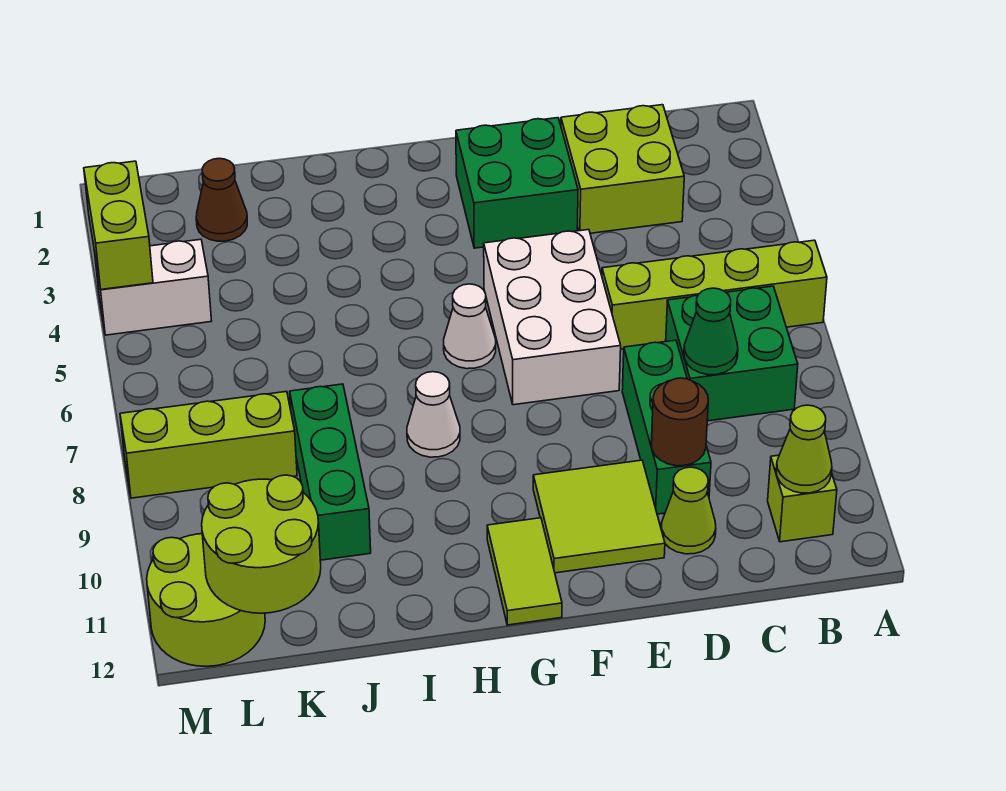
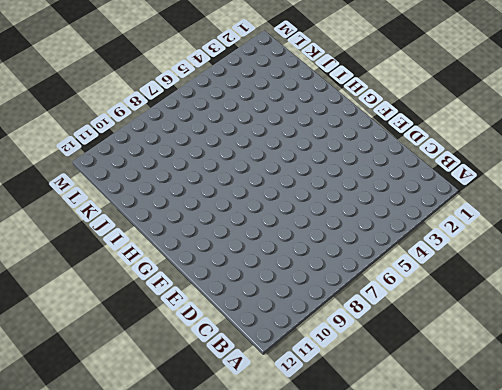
none -> lime brick A6:D6 level 1
none -> green brick B7:C8 level 1
none -> lime brick B11 level 1

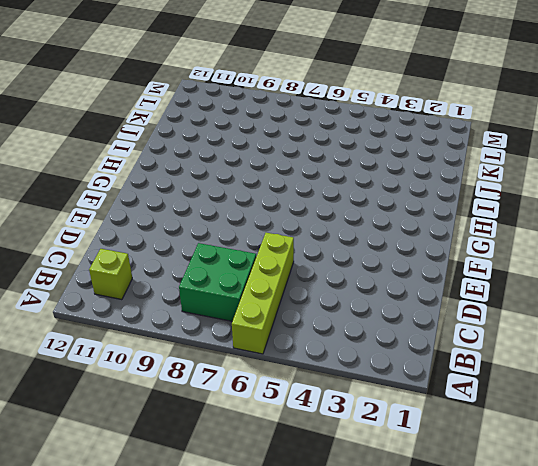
none -> lime brick C2:D3 level 1
none -> green brick D8:D10 level 1
none -> lime cone D11 level 1

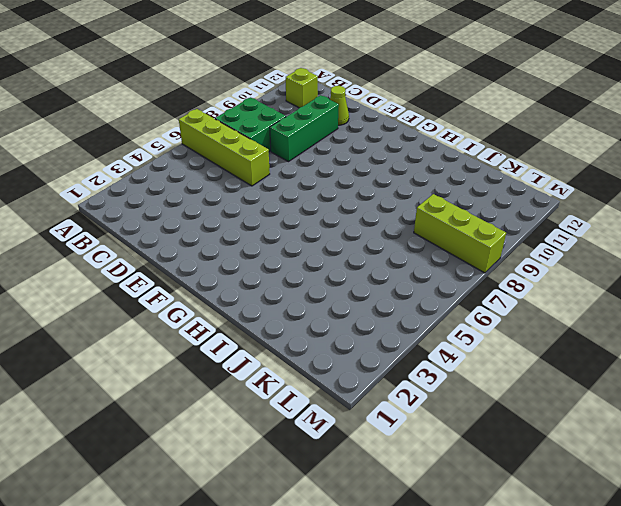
none -> lime brick C2:D3 level 1
none -> green brick E2:F3 level 1
none -> white brick E5:F7 level 1

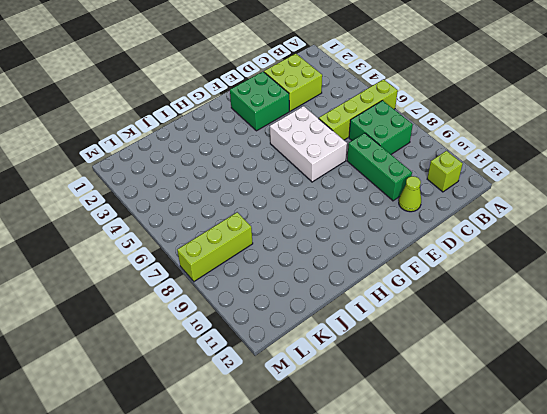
none -> lime tile E10:F11 level 1
none -> white cone G6 level 1
none -> lime tile G11:G12 level 1

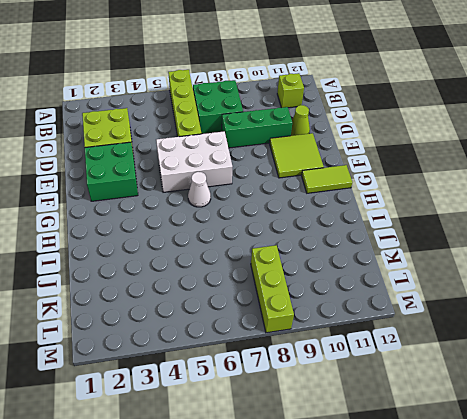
none -> white cone H8 level 1
none -> green brick J8:J10 level 1
none -> brown cone K2 level 1

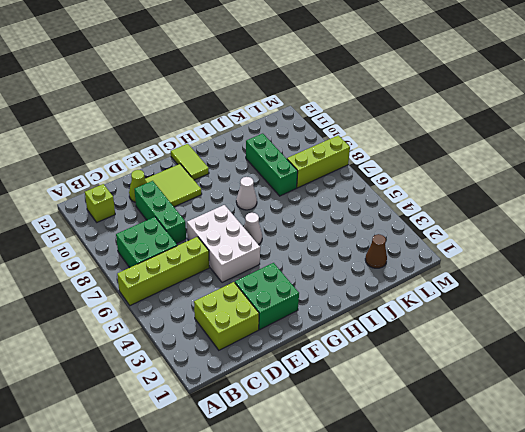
none -> white brick L4:M4 level 1
none -> lime round brick L11:M12 level 1
none -> lime cone B11 level 2

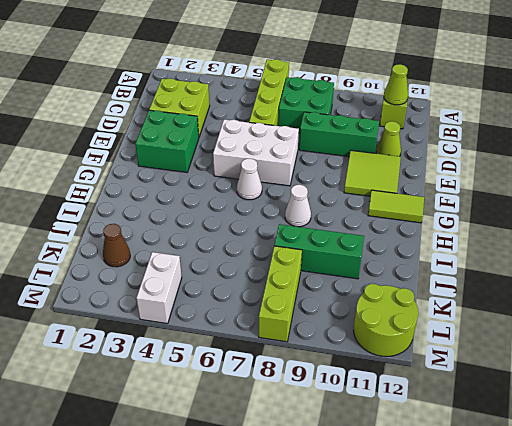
none -> green cone C8 level 2
none -> brown round brick D10 level 2
none -> lime round brick K11:L12 level 2

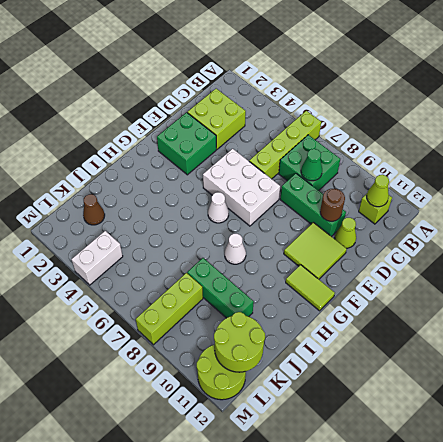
none -> lime brick M3:M4 level 2

